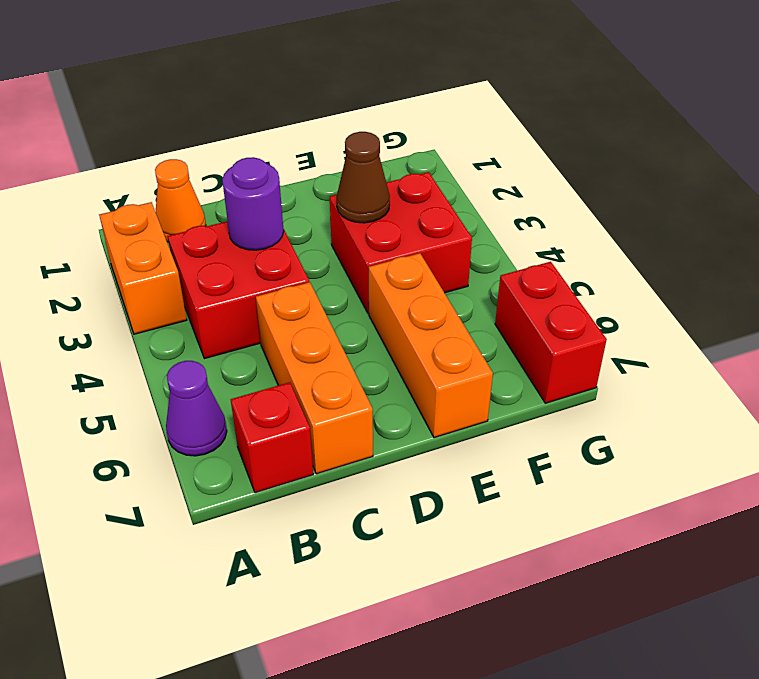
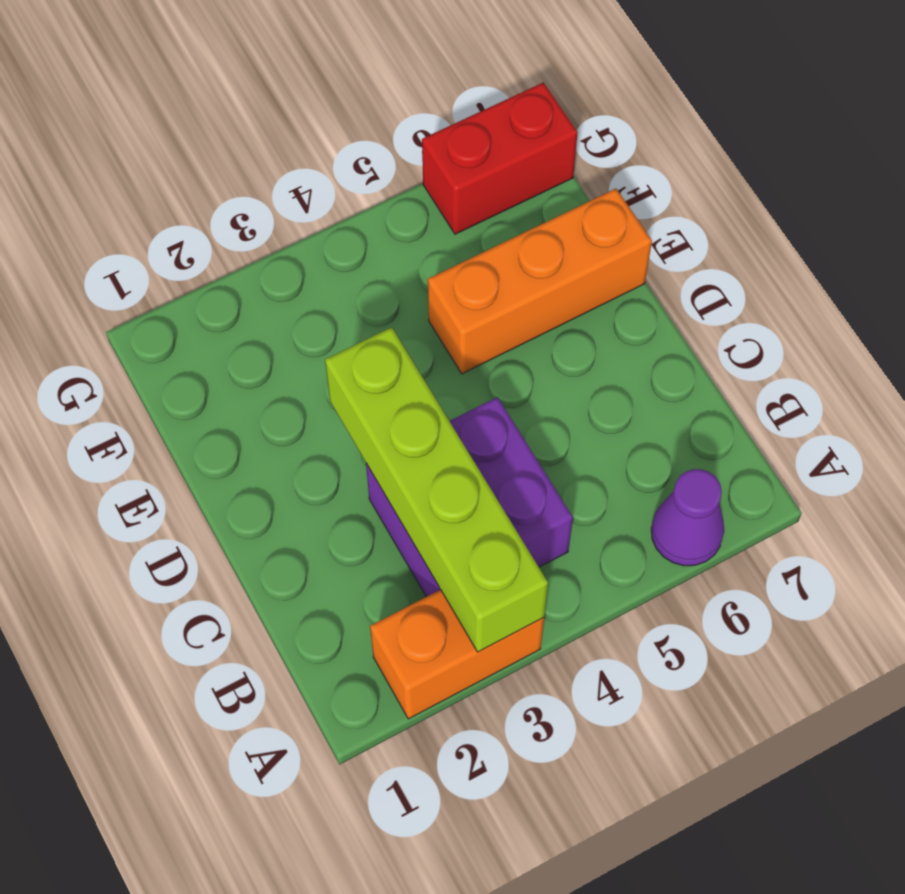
lime brick A3:D3 level 2 -> purple round brick C3 level 2
purple brick B3:C4 level 1 -> red brick B3:C4 level 1
none -> orange cone B1 level 1
none -> red brick B7 level 1

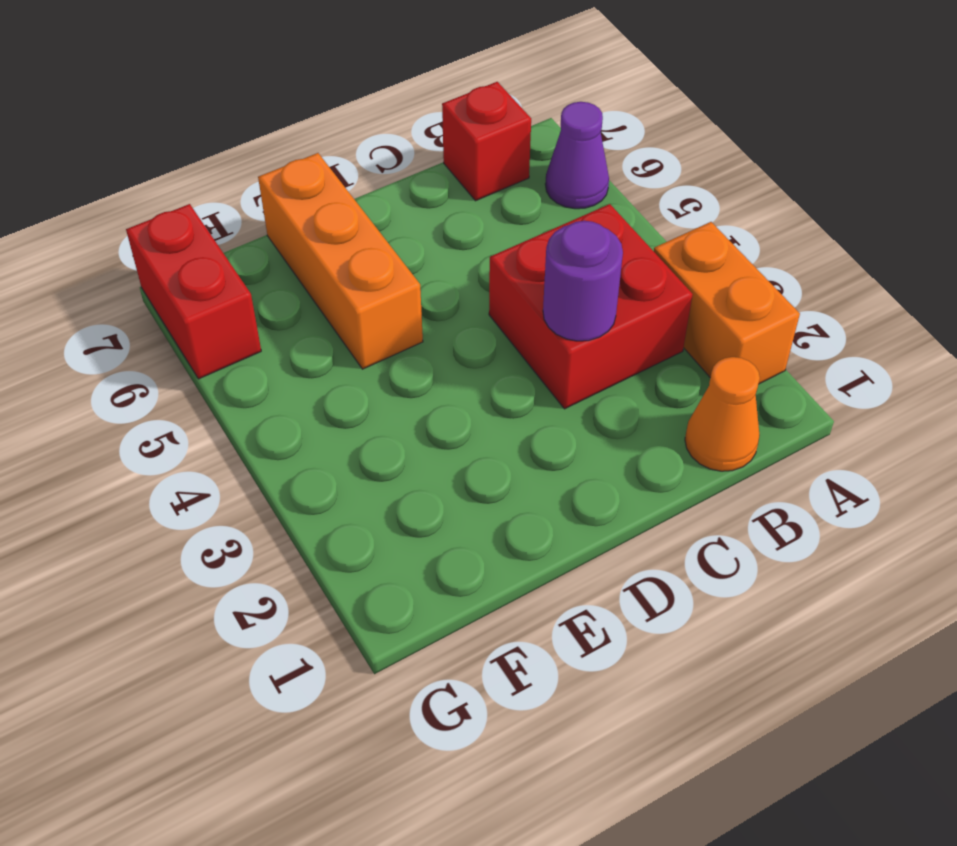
none -> orange brick C5:C7 level 1
none -> red brick E3:F4 level 1

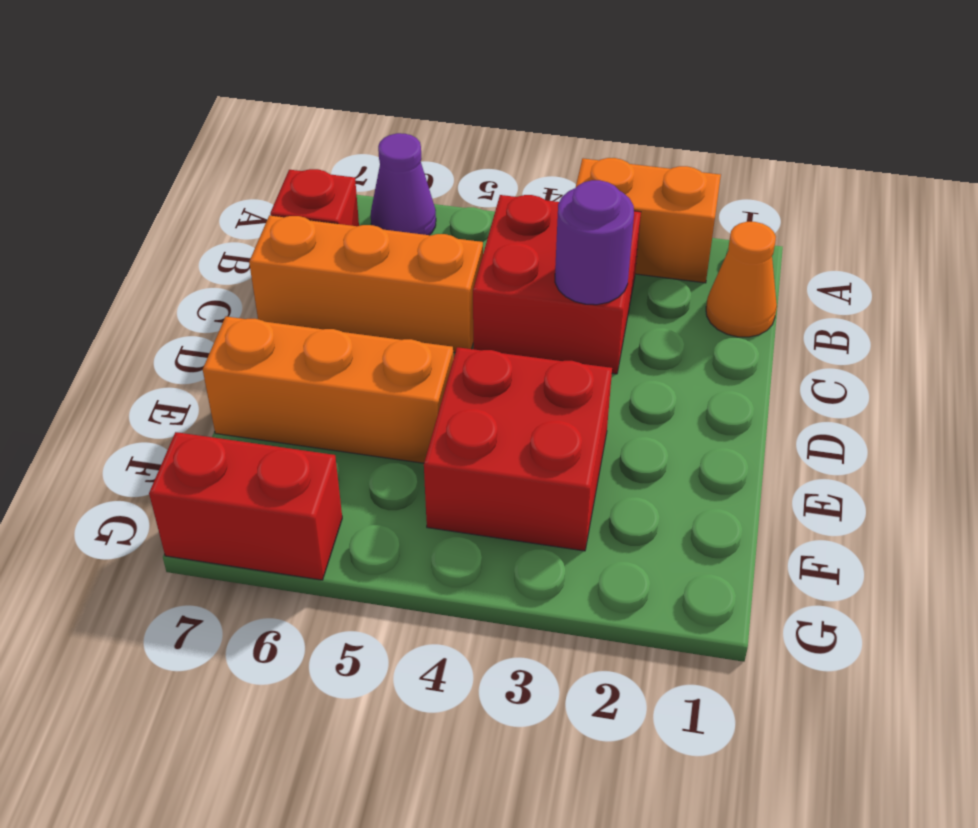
none -> brown cone E3 level 2

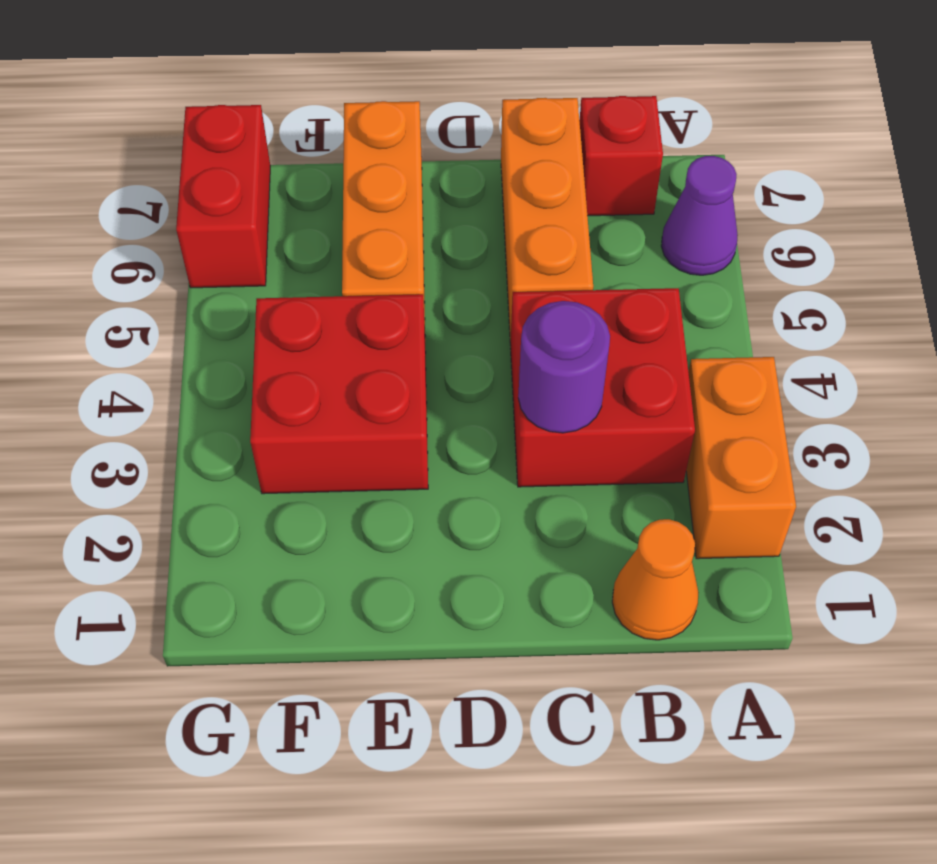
none -> brown cone E3 level 2

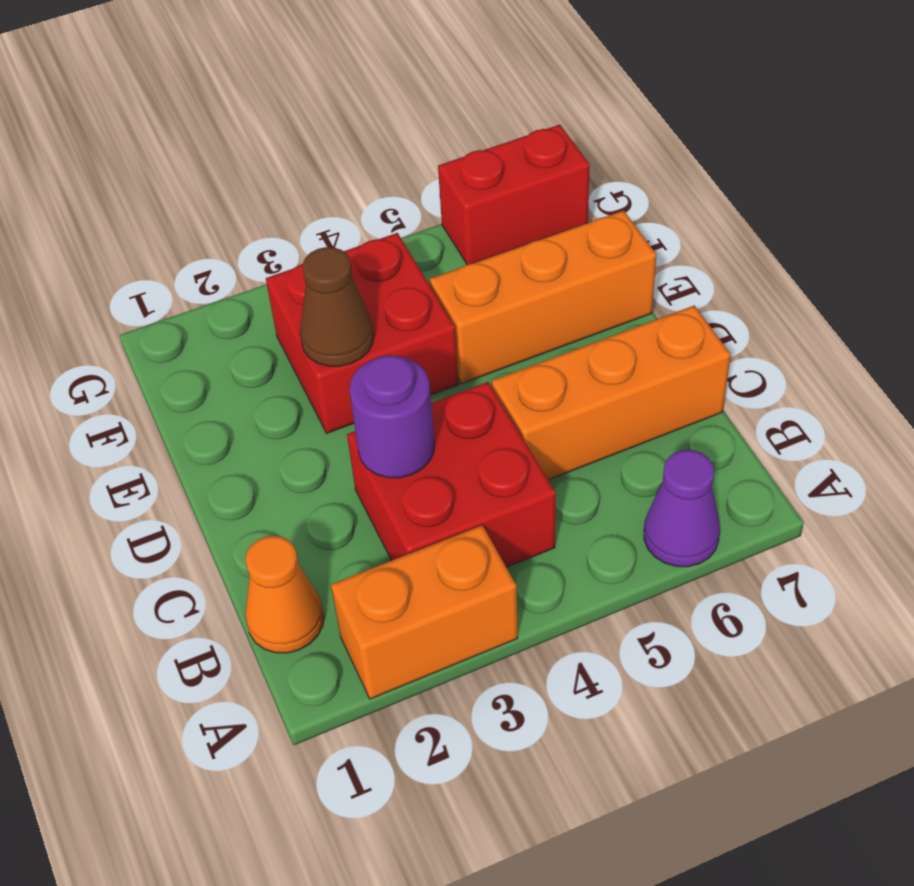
none -> red brick B7 level 1

